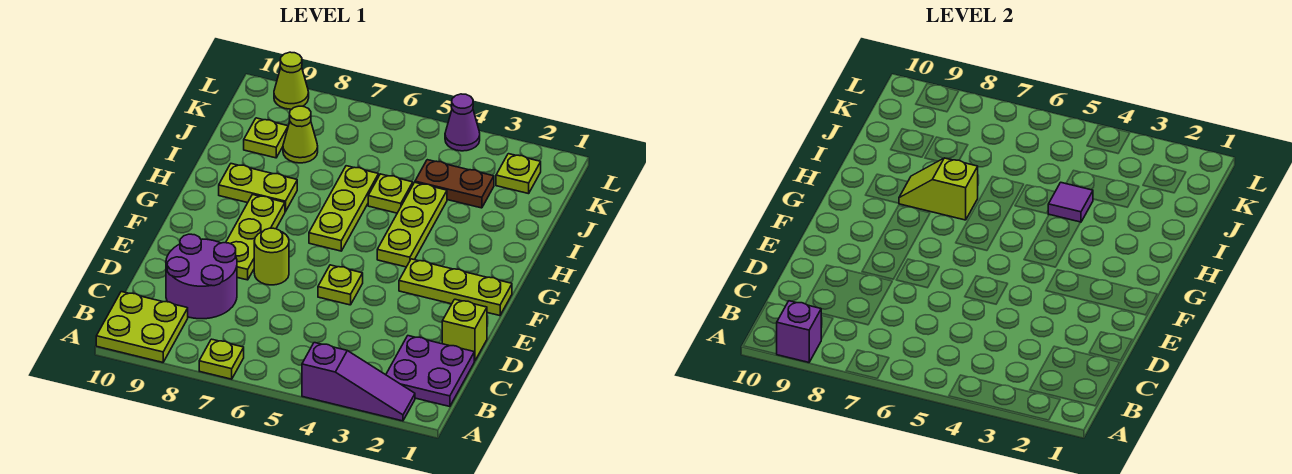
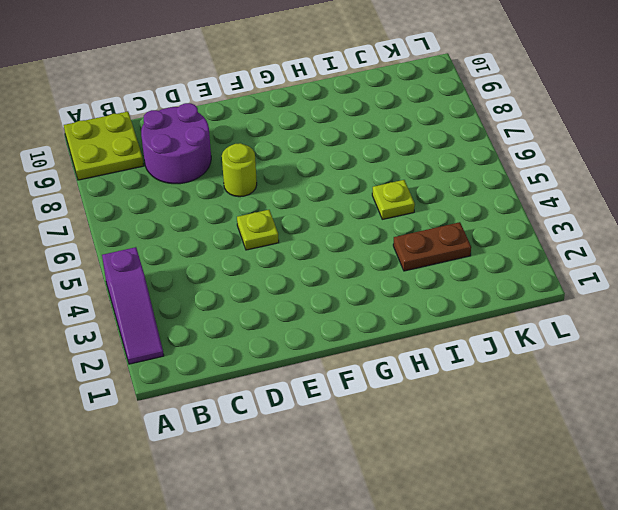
brown plate I3:J3 level 1 -> brown plate J3:J4 level 1
none -> lime plate A7 level 1
none -> purple plate B1:C2 level 1
none -> lime brick D1 level 1

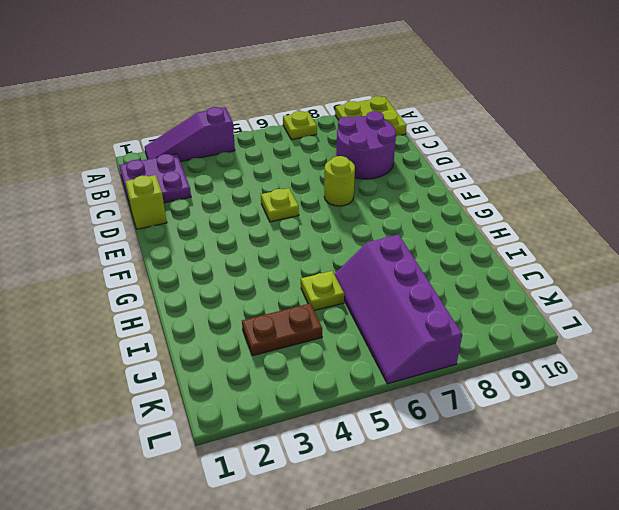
purple slope I6:L7 level 1 top 7 -> lime plate G6:I6 level 1
none -> lime plate E8:G8 level 1
none -> lime plate F1:F3 level 1
none -> lime plate G4:I4 level 1

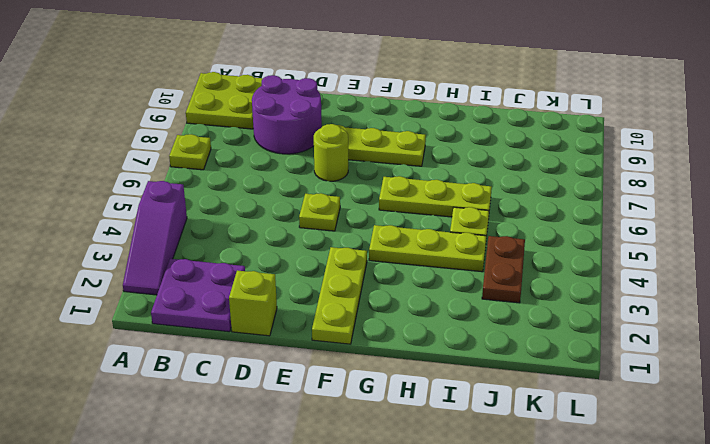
none -> lime plate H8:H9 level 1
none -> lime cone J8 level 1
none -> lime plate J9 level 1

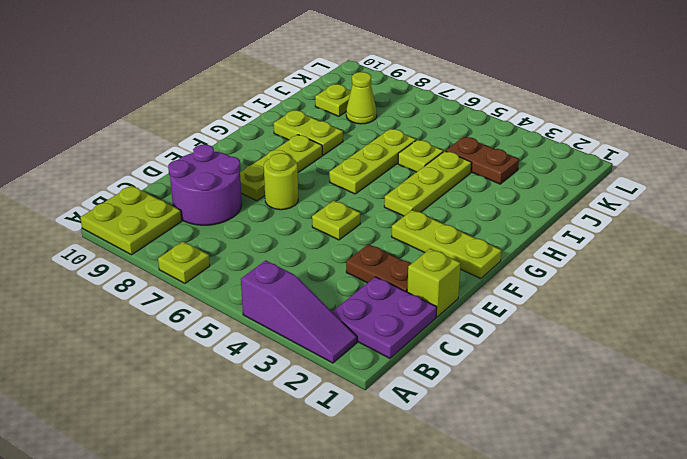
brown plate D2:D3 level 1 -> none
none -> lime plate K2 level 1
none -> purple cone L4 level 1
none -> lime cone L9 level 1

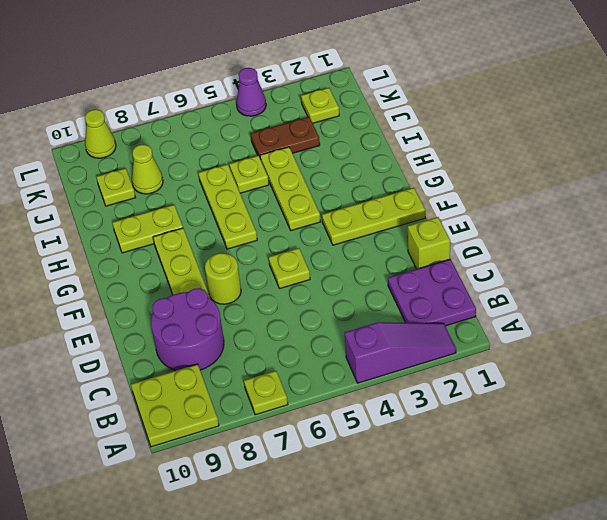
none -> purple brick A9 level 2
none -> lime slope H7:H8 level 2 top 7
none -> purple tile I4 level 2

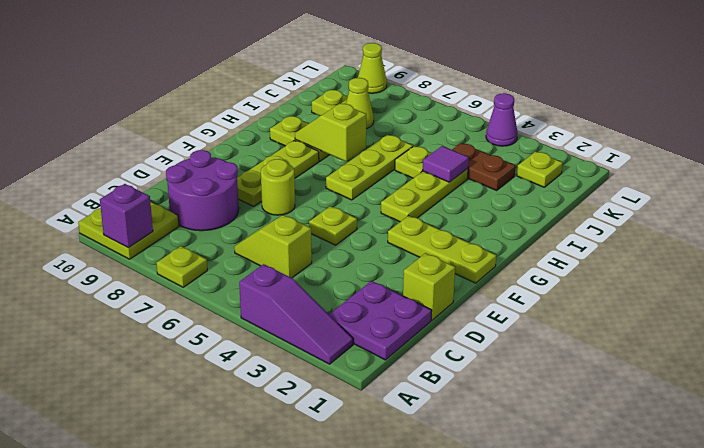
lime slope C5:C6 level 1 top 5 -> none

